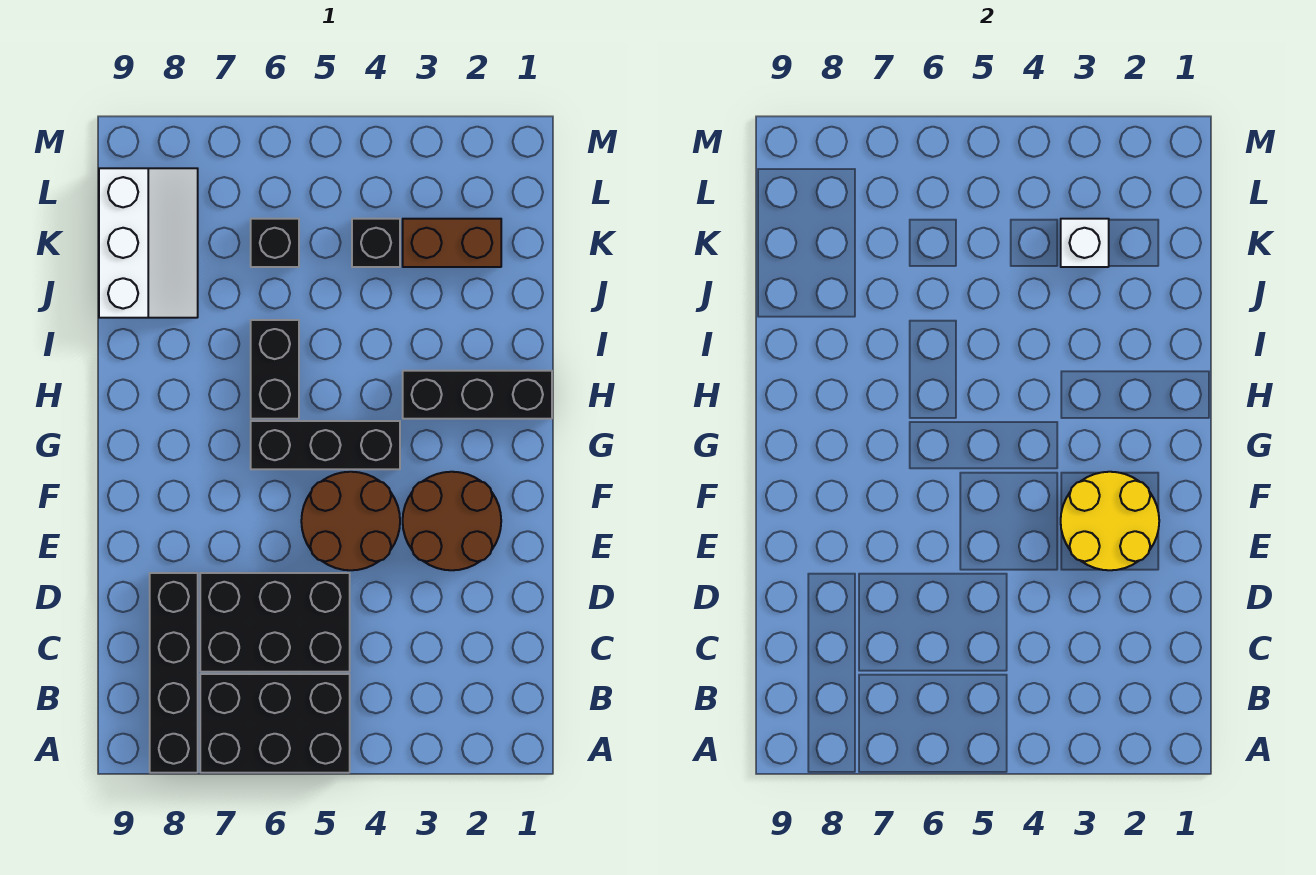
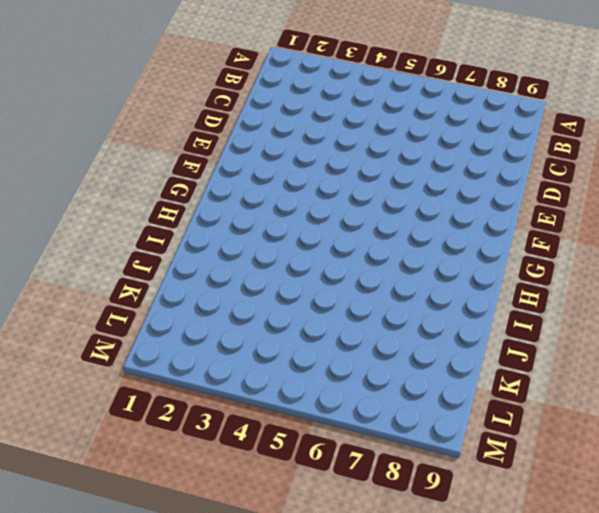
none -> black brick A5:B7 level 1
none -> black brick A8:D8 level 1
none -> black brick C5:D7 level 1

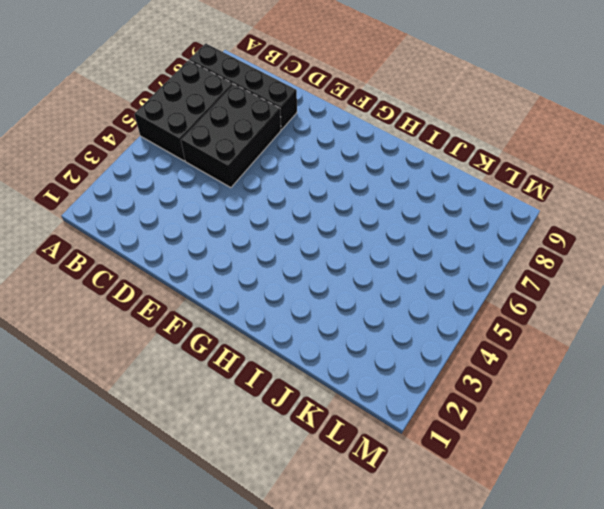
none -> brown round brick E2:F3 level 1
none -> brown round brick E4:F5 level 1
none -> black brick G4:G6 level 1

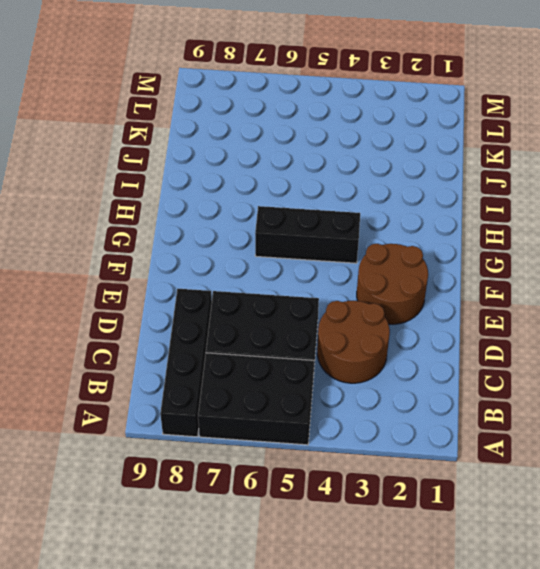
brown round brick C3:D4 level 1 -> brown round brick E4:F5 level 1
none -> black brick H1:H3 level 1
none -> black brick H6:I6 level 1
none -> white slope J8:L9 level 1 top 9

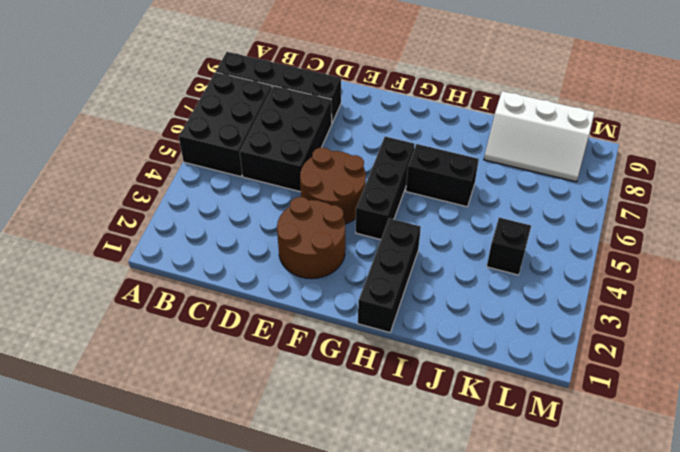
none -> brown brick K2:K3 level 1
none -> black brick K6 level 1
none -> yellow round brick E2:F3 level 2

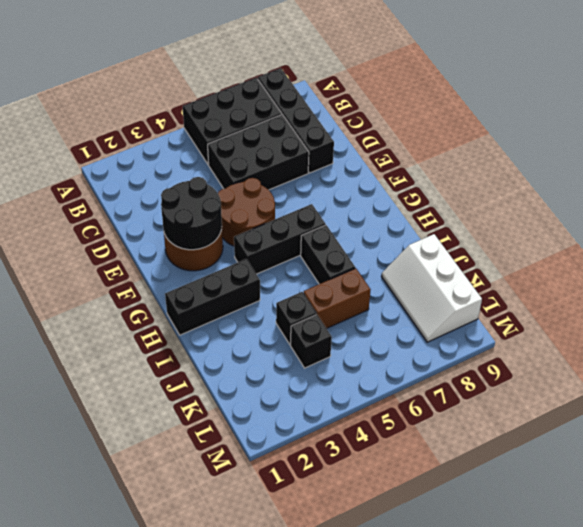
black round brick E2:F3 level 2 -> yellow round brick E2:F3 level 2
black brick J4 level 1 -> black brick K6 level 1
brown brick J5:J6 level 1 -> brown brick K2:K3 level 1
none -> white brick K3 level 2

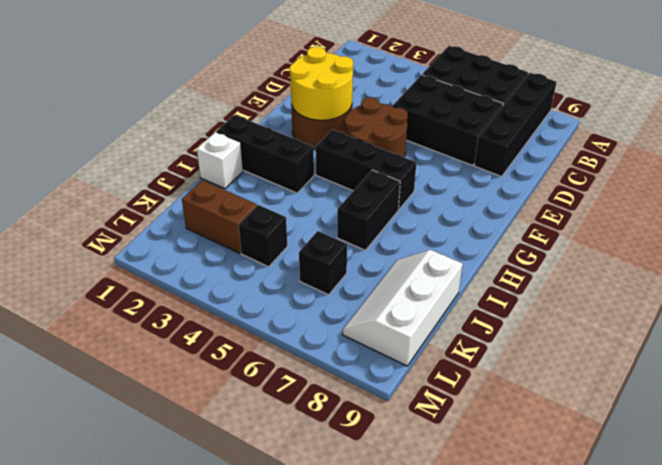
white brick I1 level 1 -> white brick K3 level 2

